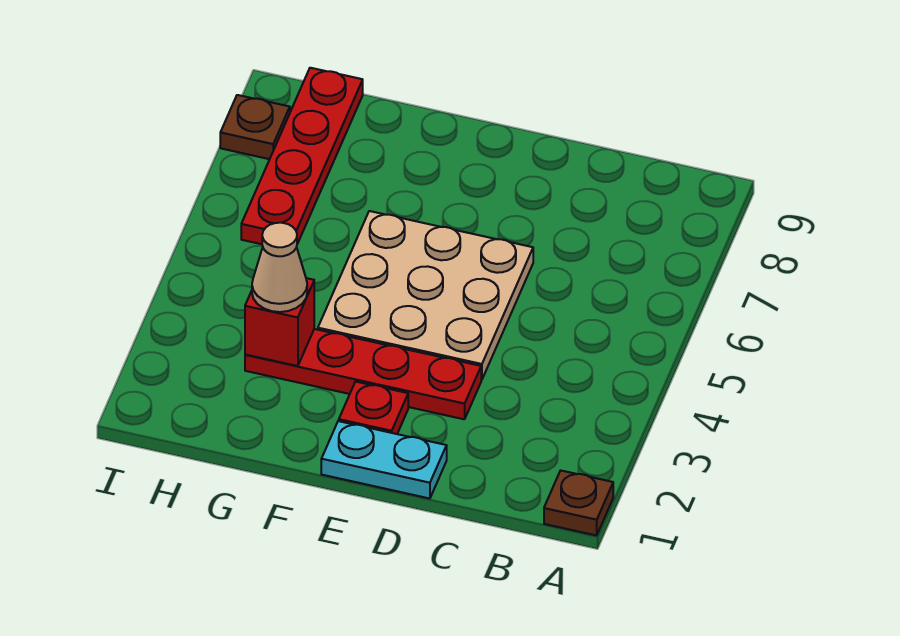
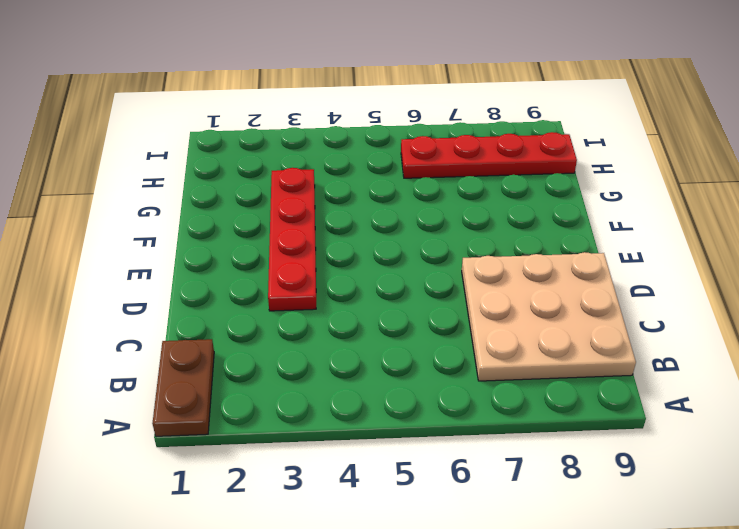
brown plate A1:B1 level 1 -> brown plate A1 level 1
tan plate B7:D9 level 1 -> tan plate D4:F6 level 1
none -> cyan plate D1:E1 level 1
none -> red plate E2 level 1

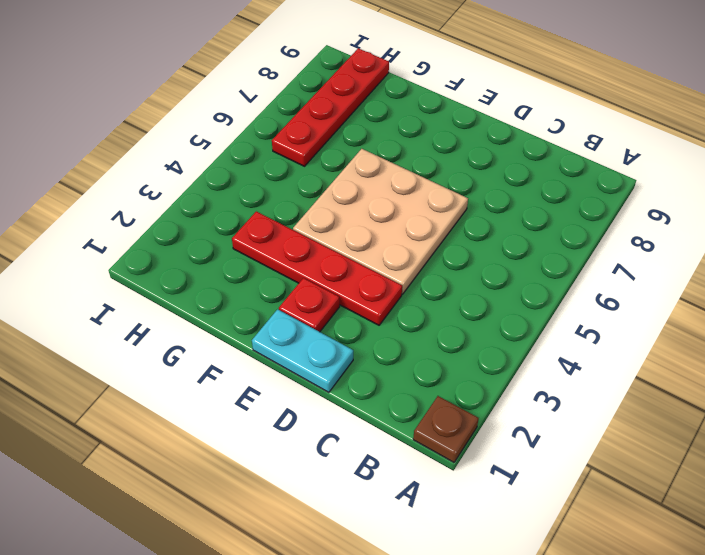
none -> brown plate I8 level 1
none -> red brick G3 level 2

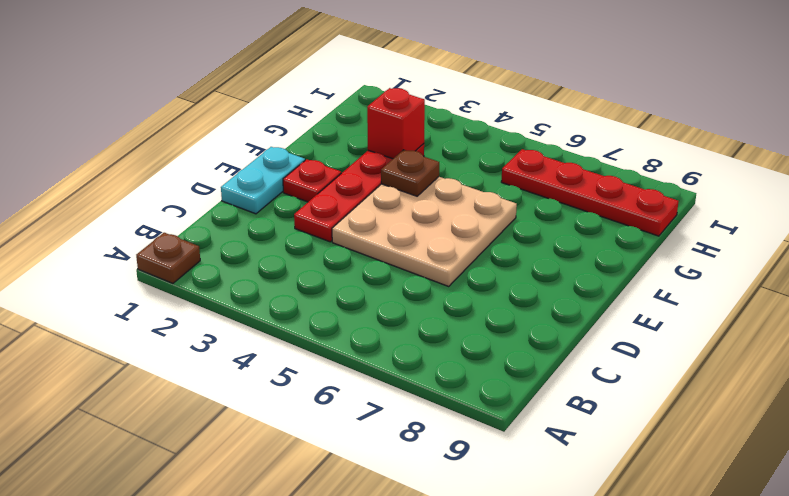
brown plate F4 level 2 -> brown plate I8 level 1
none -> tan cone G3 level 3

